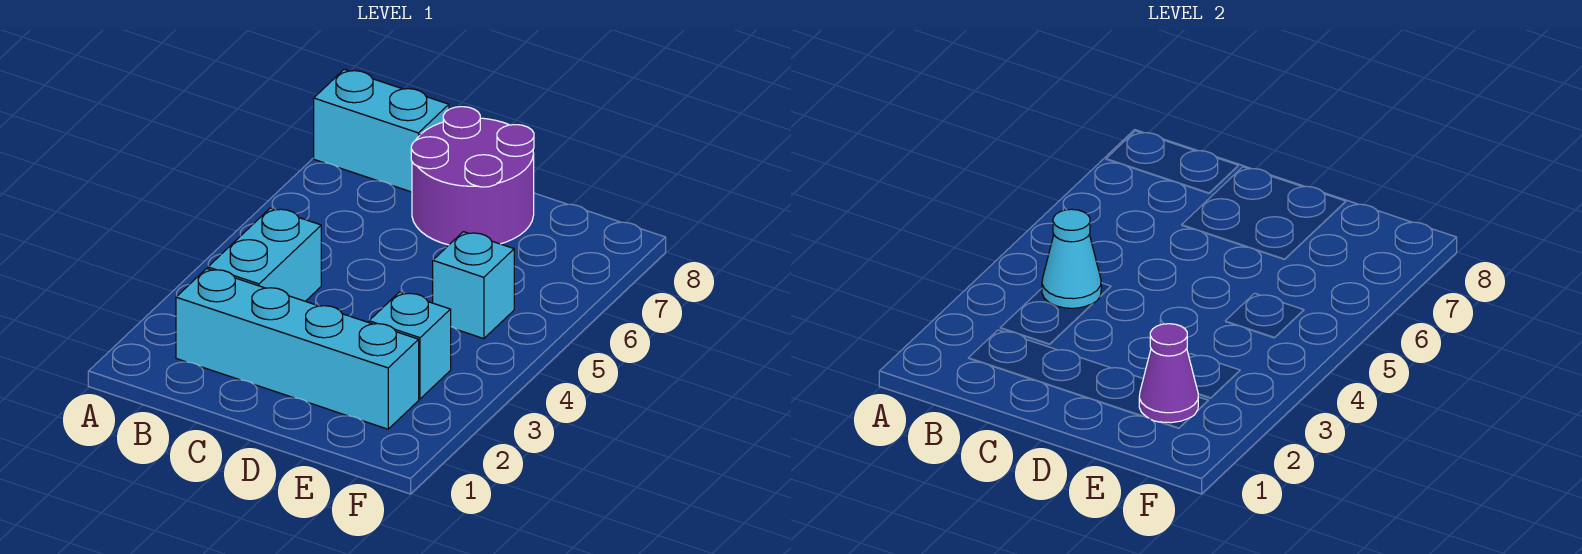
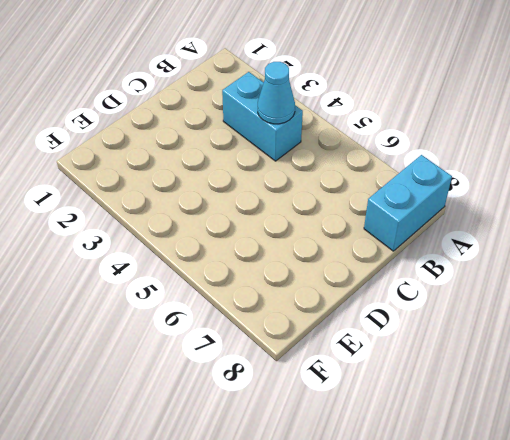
none -> cyan brick B2:E2 level 1
none -> purple round brick C7:D8 level 1

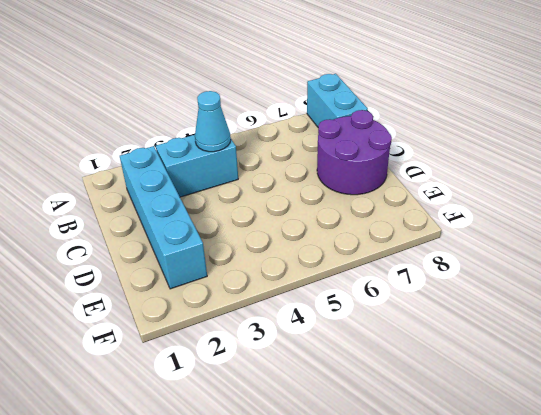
none -> cyan brick E3 level 1
none -> cyan brick E5 level 1

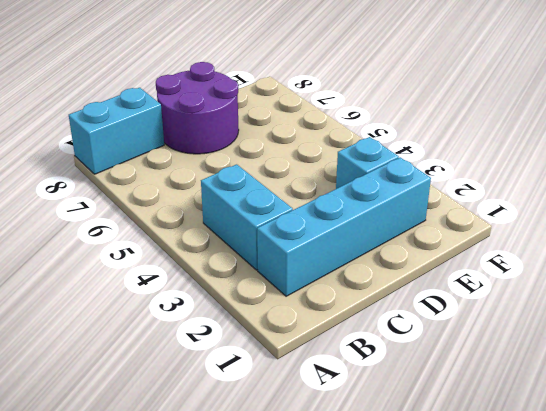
none -> cyan brick E5 level 1
none -> cyan cone B4 level 2

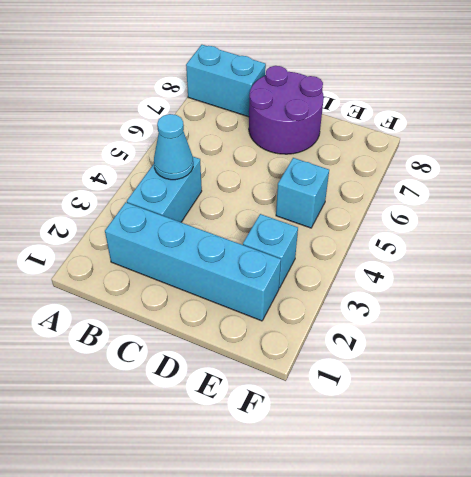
none -> purple cone E2 level 2

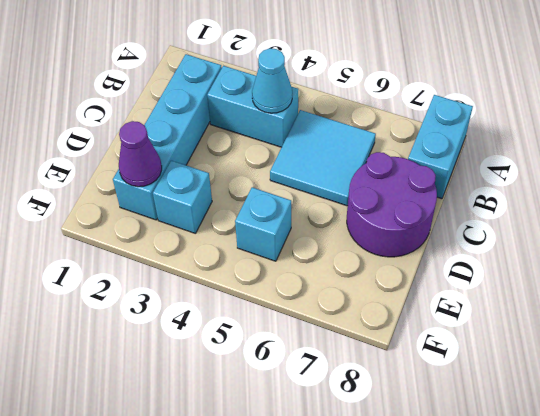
cyan tile B5:C6 level 1 -> none

